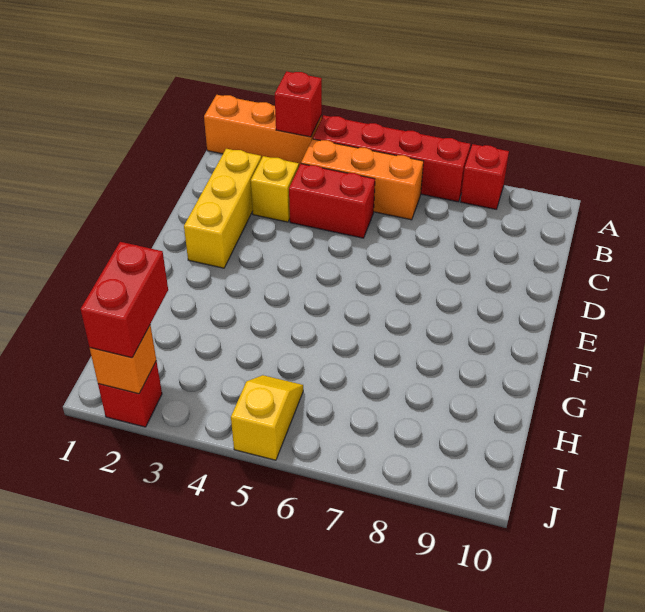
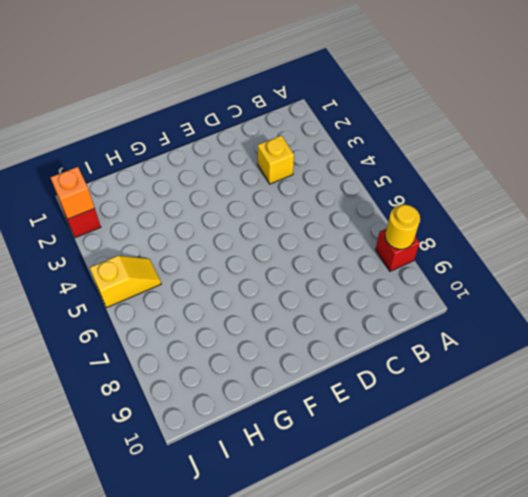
yellow round brick A8 level 2 -> none
none -> orange brick A1:A3 level 1
none -> red brick A4:A7 level 1
none -> orange brick B4:B6 level 1

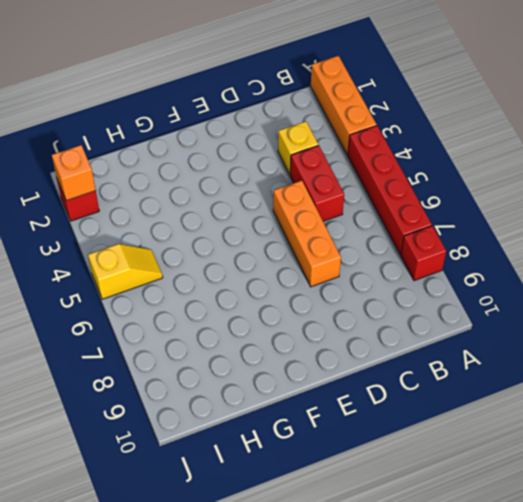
orange brick D5:D7 level 1 -> orange brick B4:B6 level 1
none -> yellow brick C2:E2 level 1
none -> red brick A3 level 2
none -> red brick I2:J2 level 3

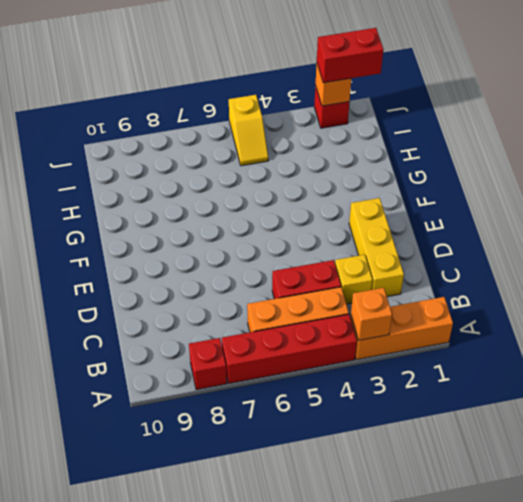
orange brick A3 level 2 -> red brick A3 level 2
red brick J1:J2 level 3 -> red brick I2:J2 level 3

